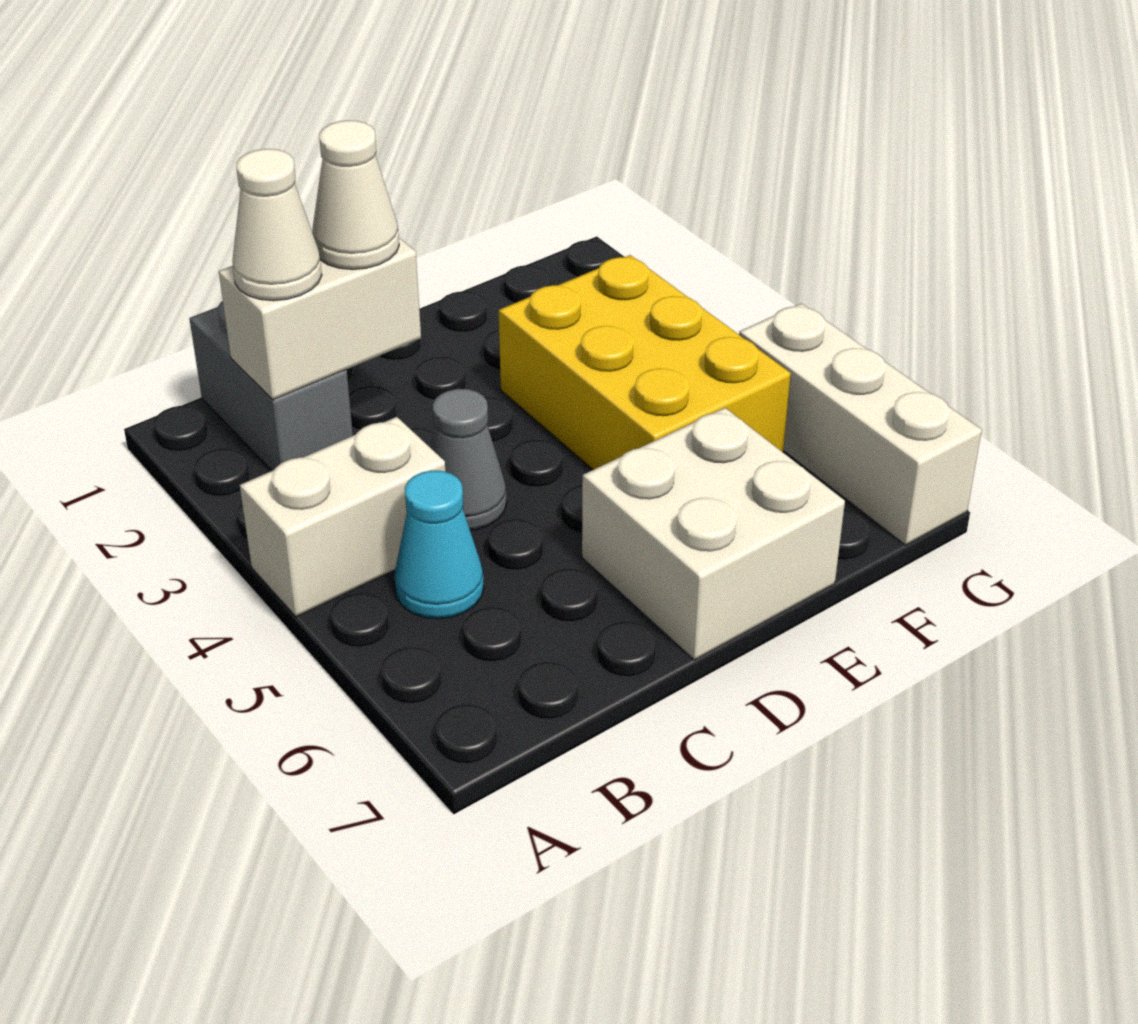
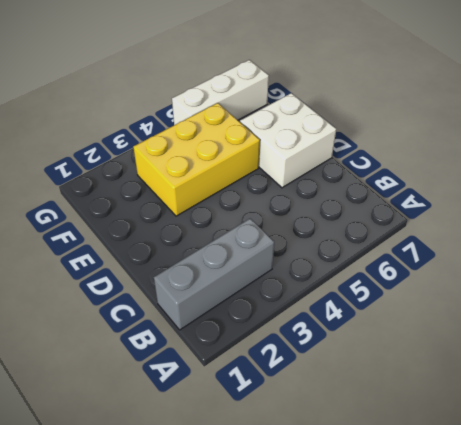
grey brick B1:B3 level 1 -> grey brick B1:B2 level 1
none -> white brick A4:B4 level 1
none -> cyan cone B5 level 1

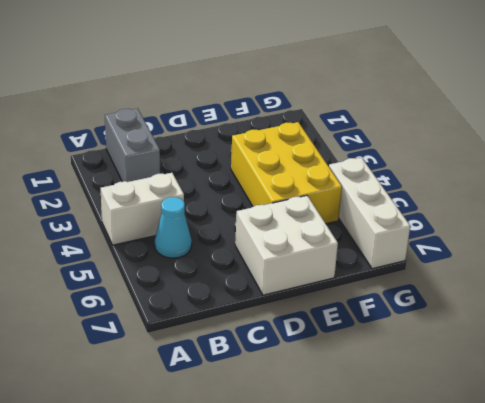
none -> grey cone C4 level 1
none -> white brick B2:C2 level 2

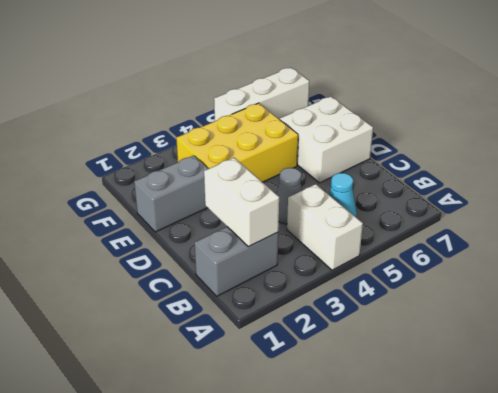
grey brick E1:E2 level 1 -> none
none -> white cone B2 level 3
none -> white cone C2 level 3

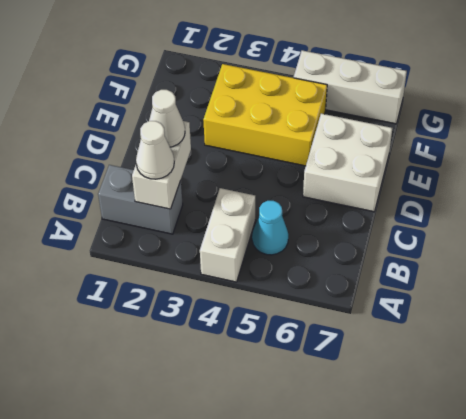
none -> grey cone C4 level 1

